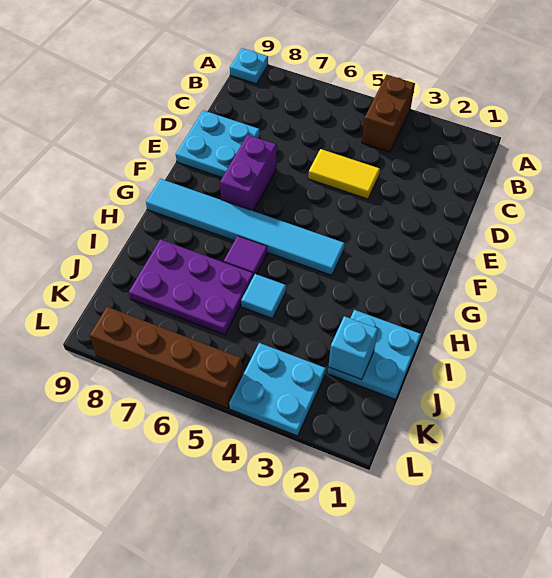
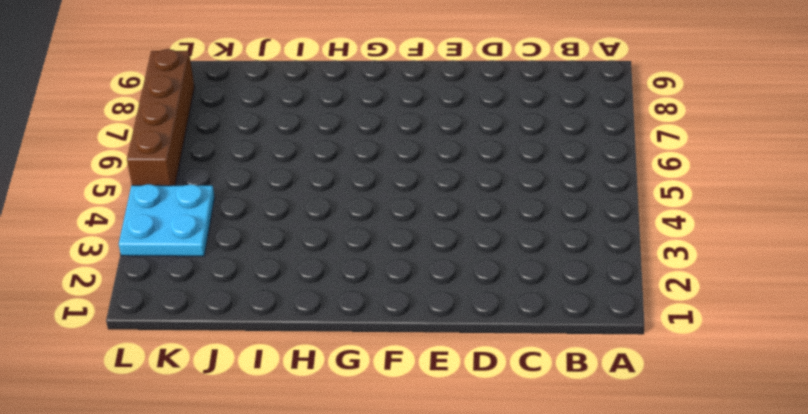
none -> brown brick A4:B4 level 1
none -> cyan plate A9 level 1
none -> yellow tile D4:D5 level 1

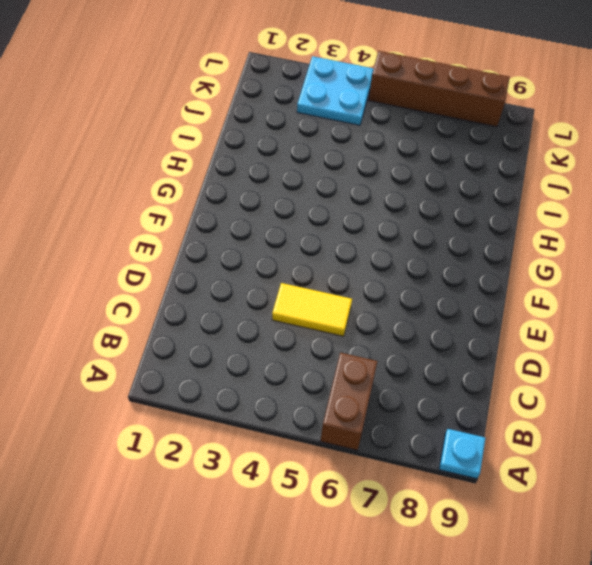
brown brick A6:B6 level 1 -> brown brick A4:B4 level 1
none -> cyan plate D8:E9 level 1
none -> purple brick E7:F7 level 1
none -> cyan tile G4:G9 level 1

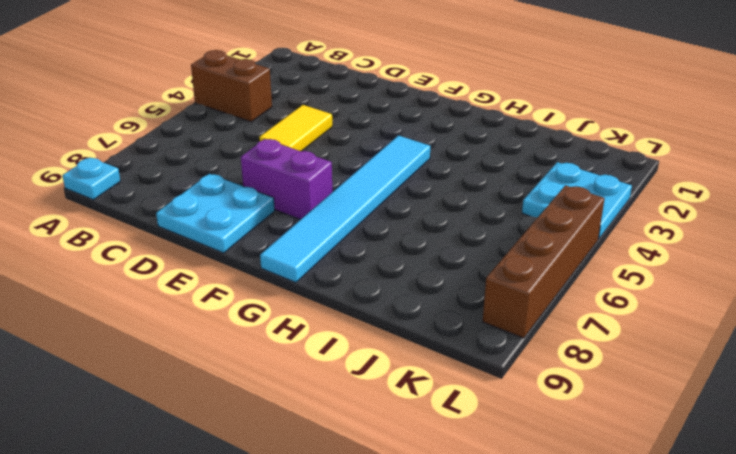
none -> purple tile H6 level 1
none -> cyan plate I1:J2 level 1
none -> cyan tile I5 level 1

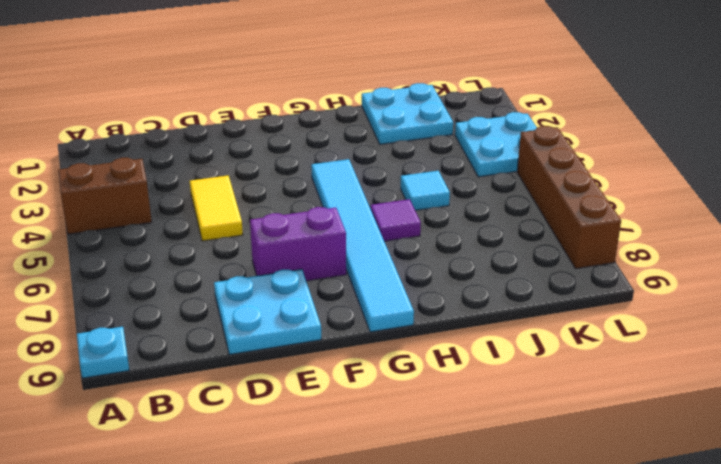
none -> purple plate I6:J8 level 1
none -> cyan brick J2 level 2

